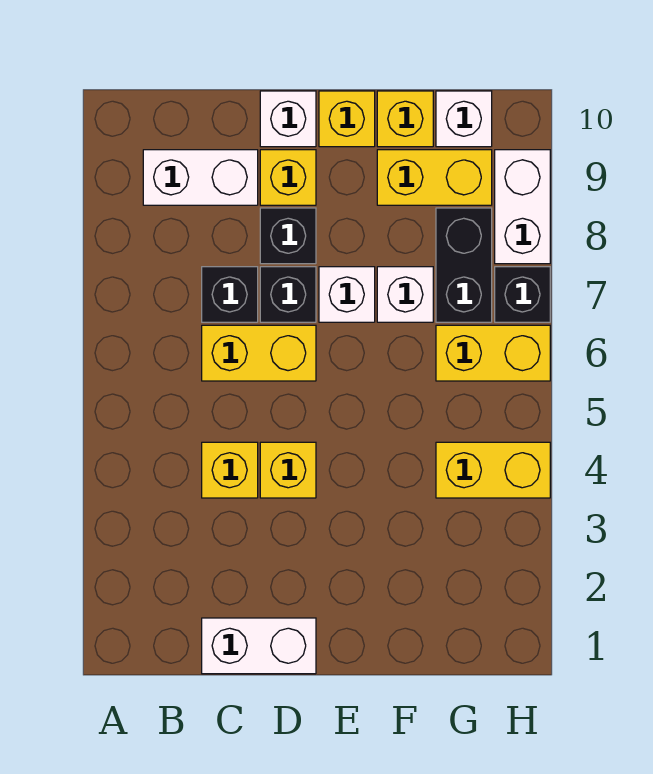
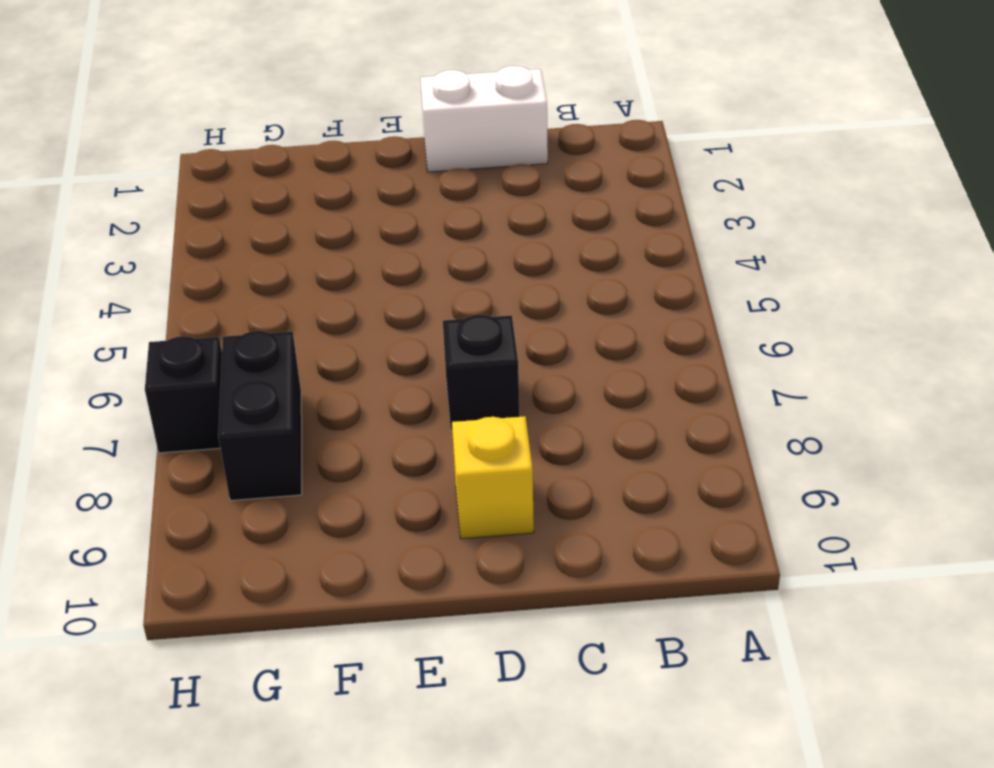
none -> white brick B9:C9 level 1
none -> yellow brick C4 level 1
none -> yellow brick C6:D6 level 1

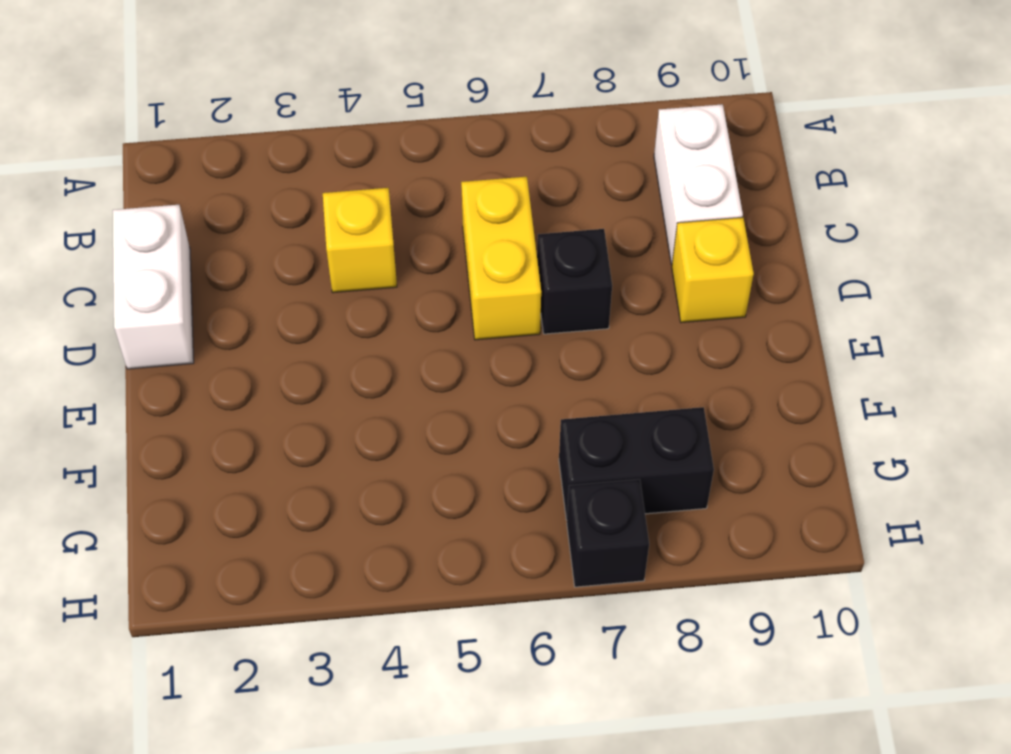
none -> black brick C7 level 1
none -> yellow brick D4 level 1
none -> black brick D8 level 1

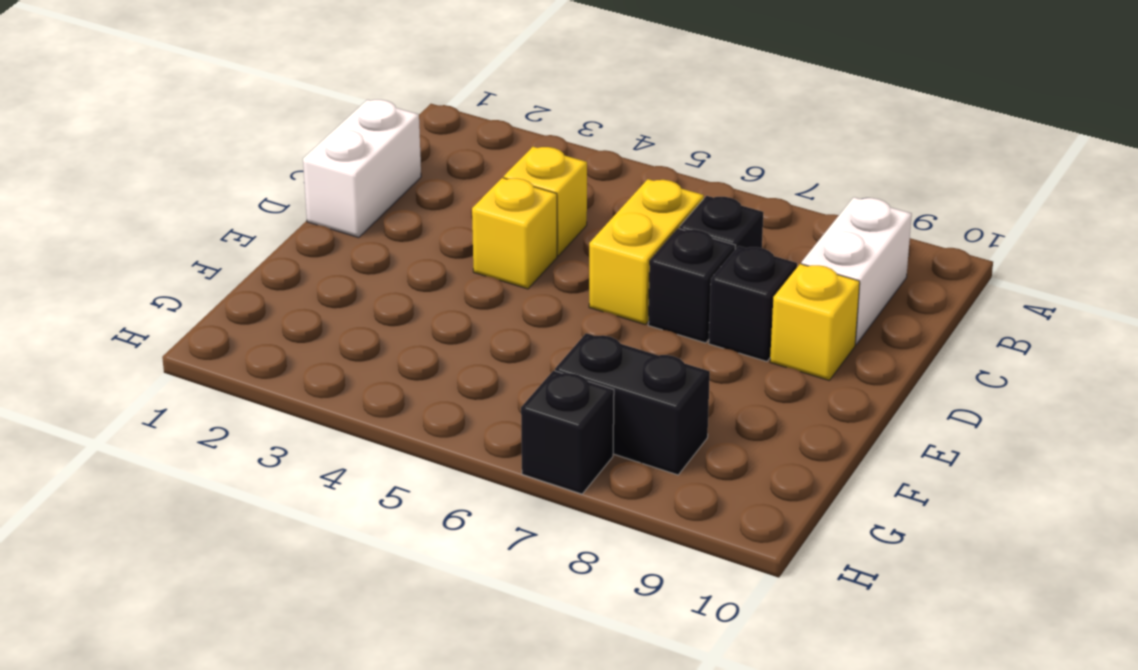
none -> white brick D10 level 1
none -> white brick E7 level 1
none -> yellow brick E10 level 1

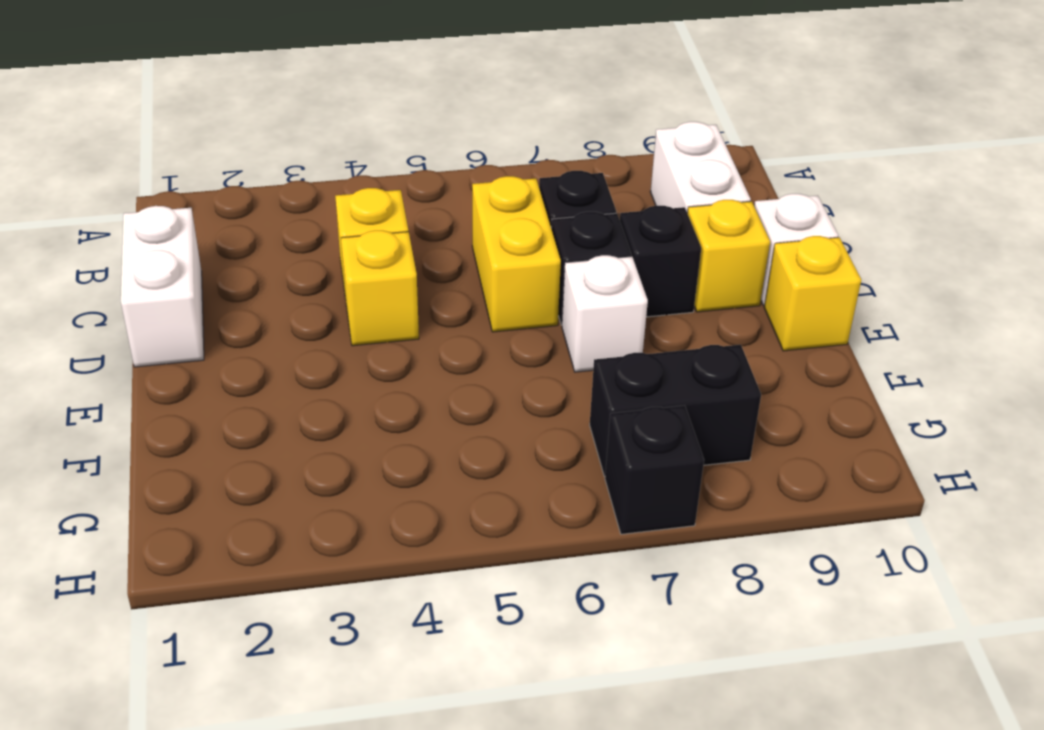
none -> white brick F7 level 1
none -> yellow brick F9:G9 level 1
none -> yellow brick F10 level 1

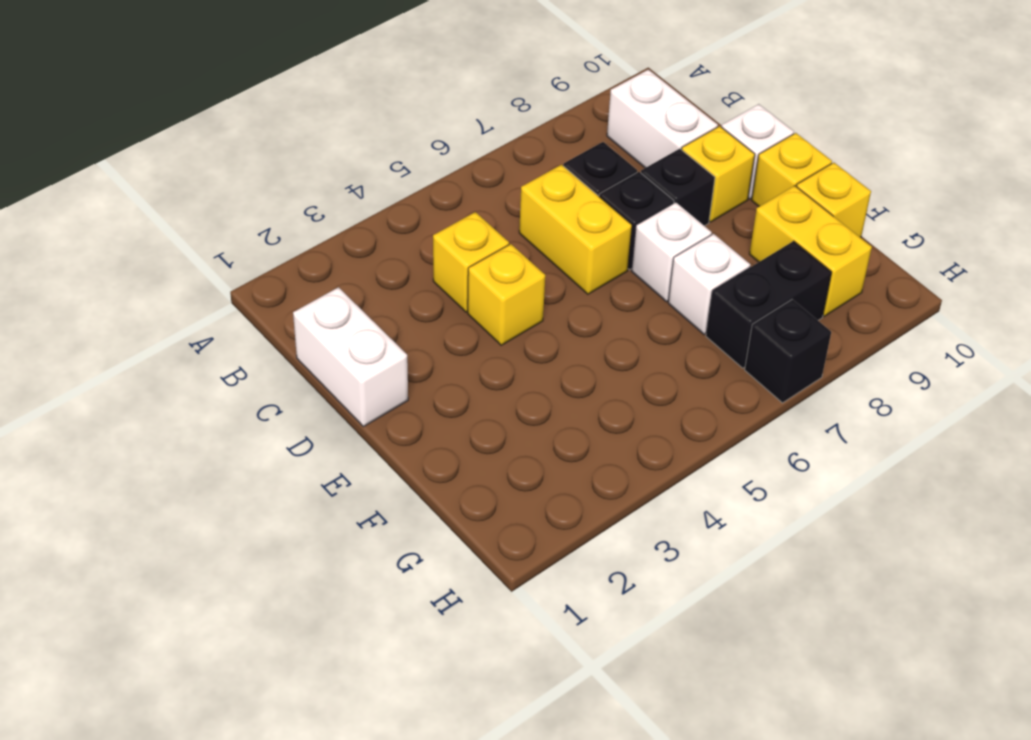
none -> yellow brick G4:H4 level 1
none -> yellow brick G6:H6 level 1
none -> white brick G10 level 1

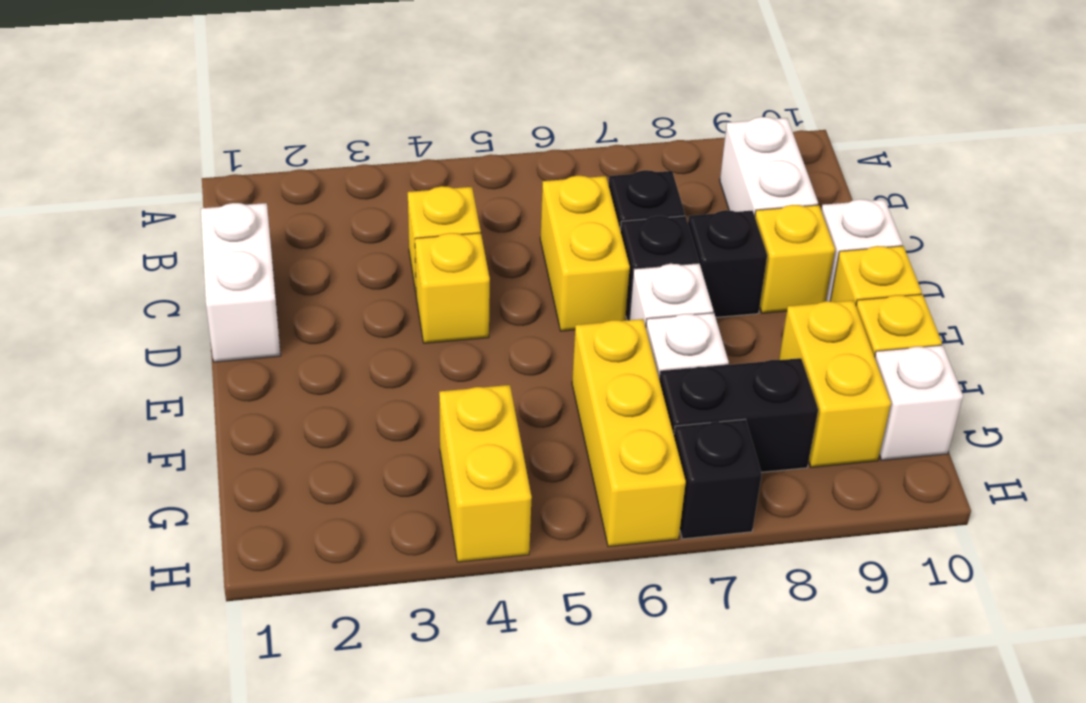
yellow brick F6:H6 level 1 -> yellow brick G6:H6 level 1
none -> white brick H8:H9 level 1

